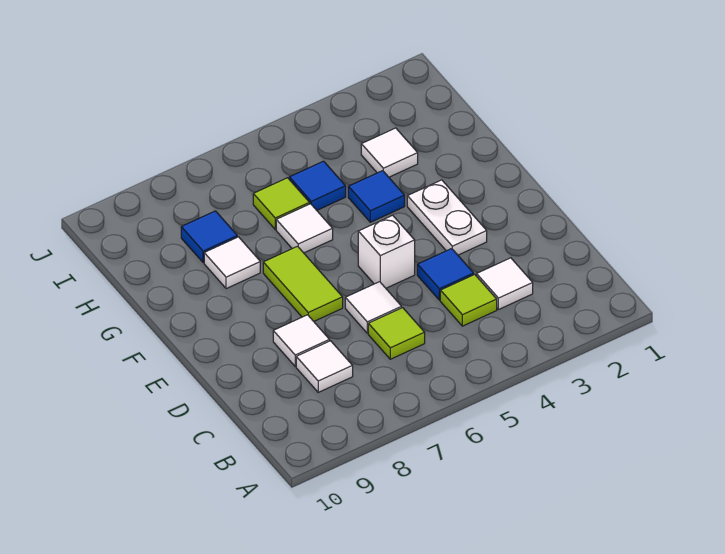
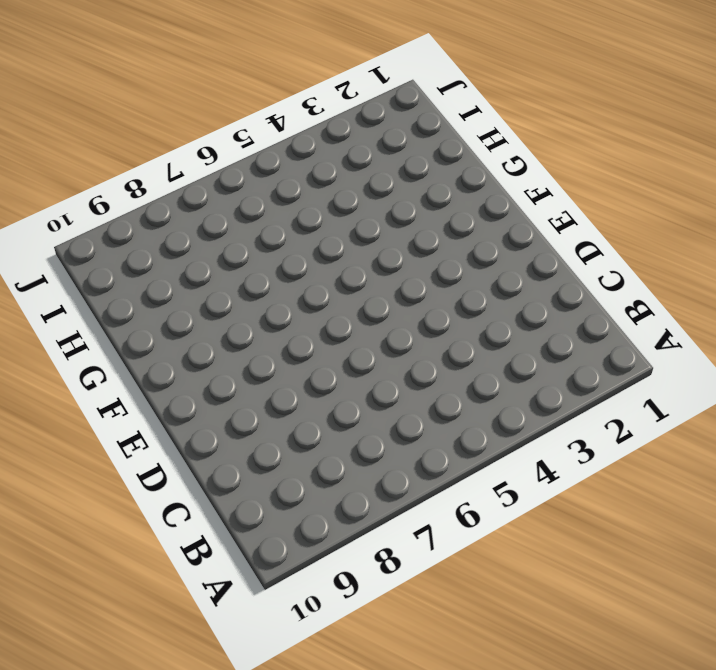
none -> white tile C3 level 1
none -> lime tile C4 level 1
none -> lime tile C6 level 1

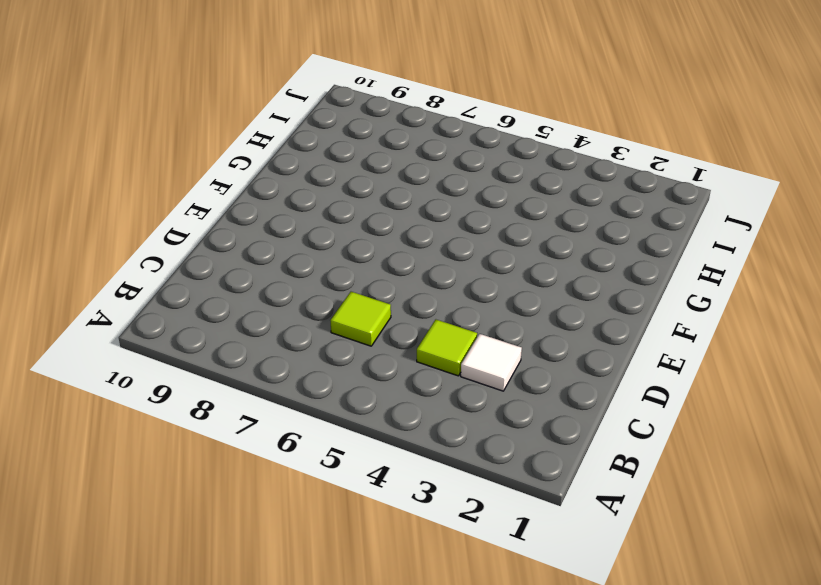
none -> white tile C8 level 1
none -> blue tile D4 level 1
none -> white tile D6 level 1

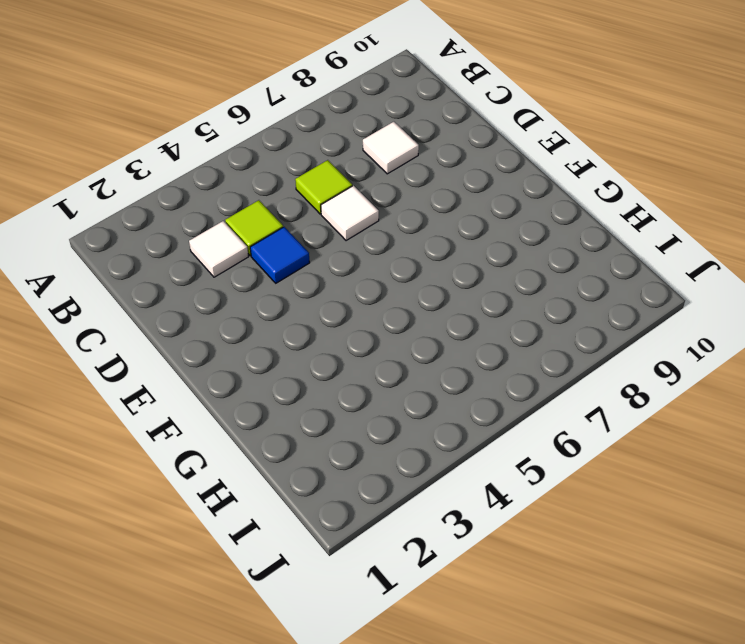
none -> white tile D8 level 1
none -> white plate E3:F3 level 1
none -> white brick E5 level 1

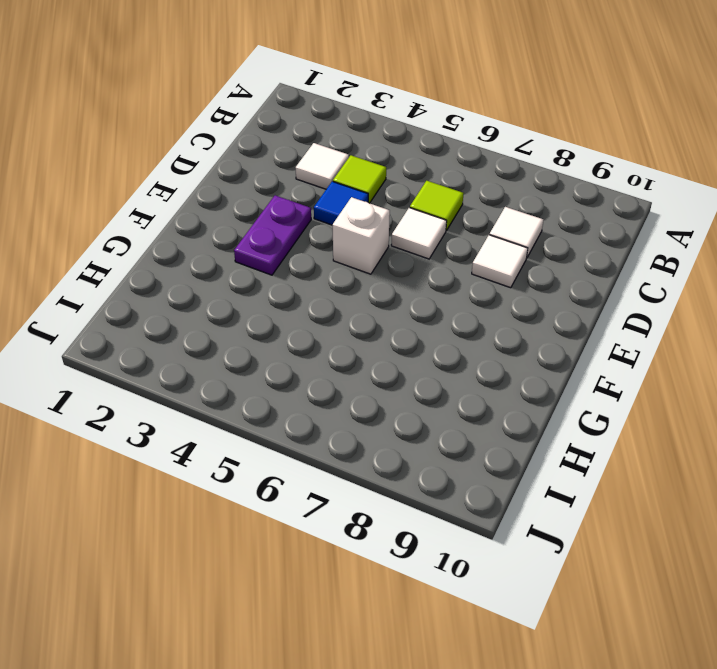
purple plate E3:F3 level 1 -> white plate E3:F3 level 1
none -> lime tile E7:F7 level 1
none -> blue tile G4 level 1
none -> white tile G6 level 1

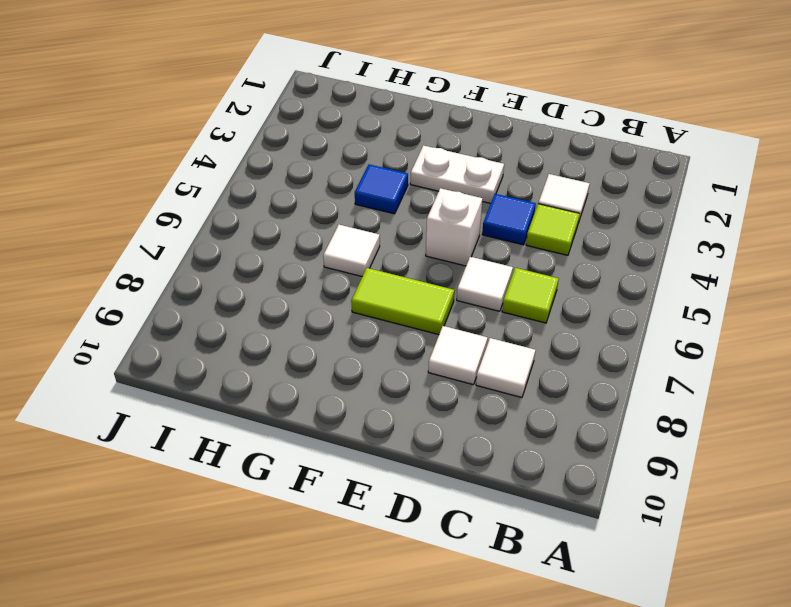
none -> white tile G8 level 1
none -> white tile H3 level 1
none -> blue tile H5 level 1

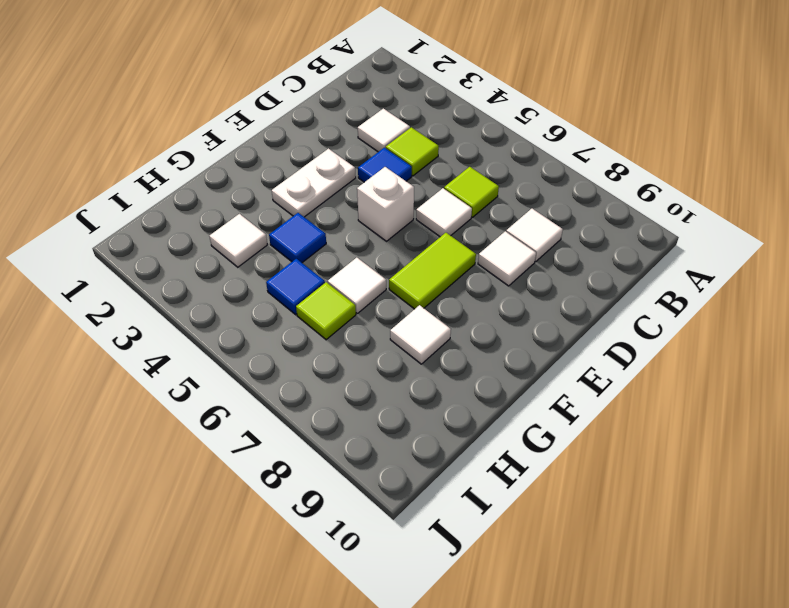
none -> blue tile H8 level 1

